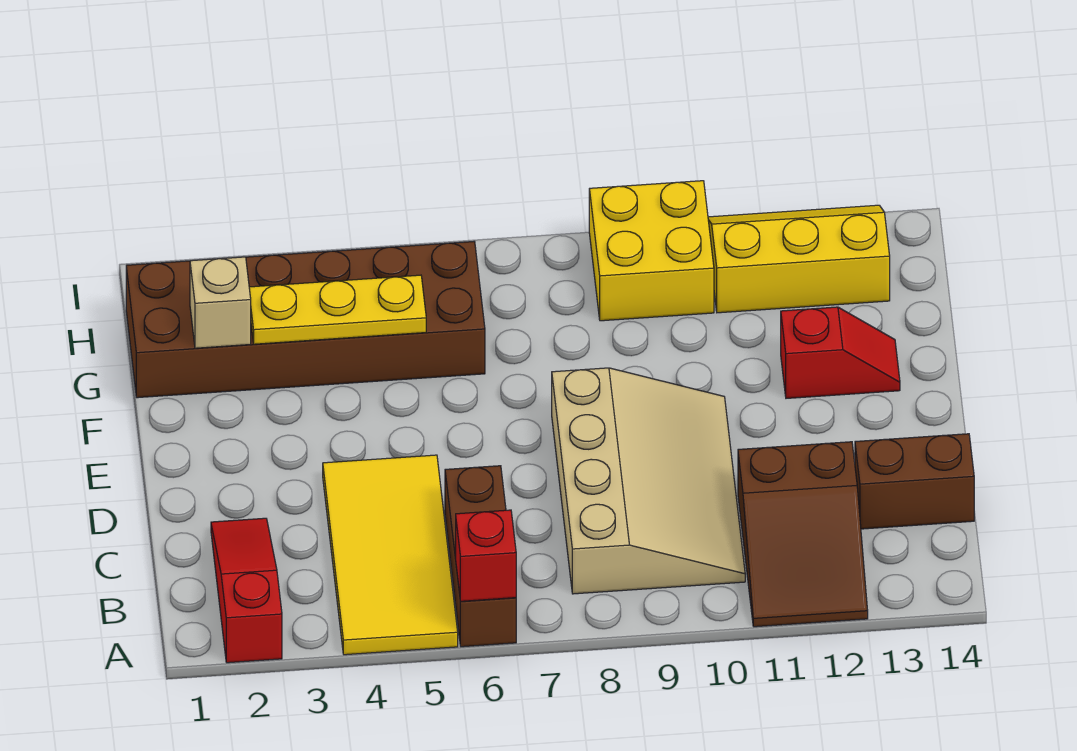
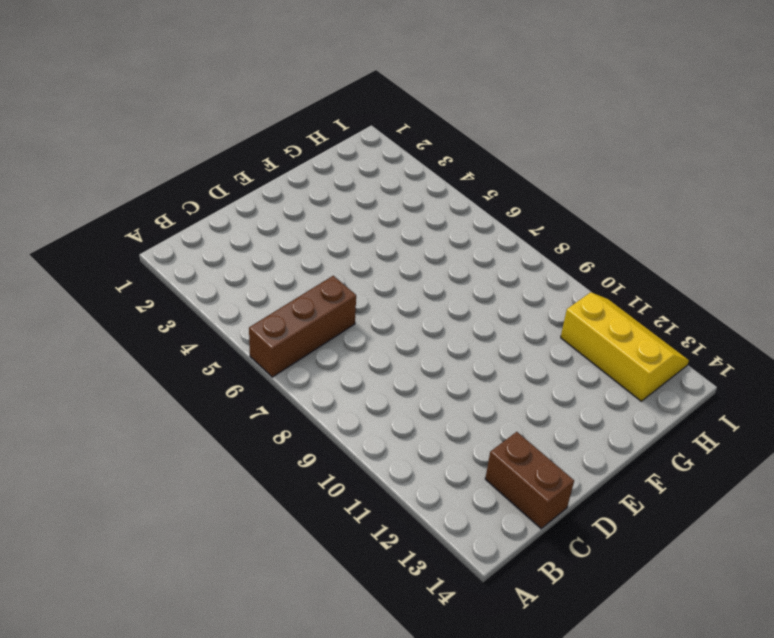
none -> red slope A2:C2 level 1 top A
none -> yellow tile A4:D5 level 1
none -> brown slope A11:C12 level 1 top C

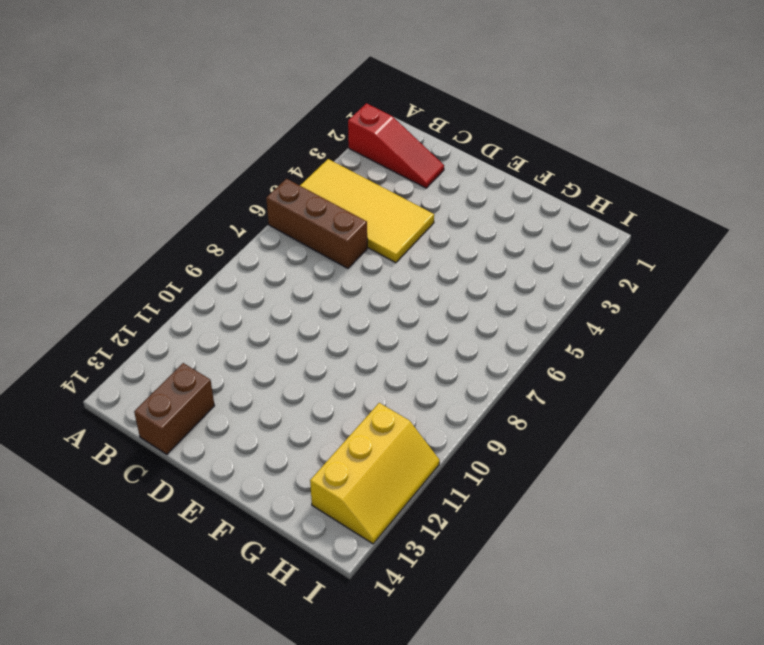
none -> brown slope A11:C12 level 1 top C
none -> tan slope B8:E10 level 1 top 8
none -> red slope F12:F13 level 1 top 12

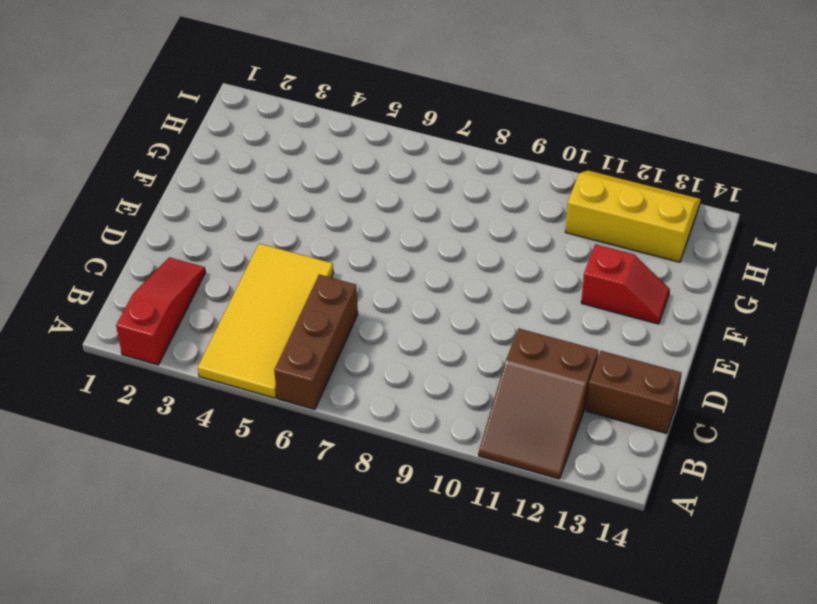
none -> tan slope B8:E10 level 1 top 8
none -> brown brick G1:H6 level 1
none -> yellow brick H9:I10 level 1

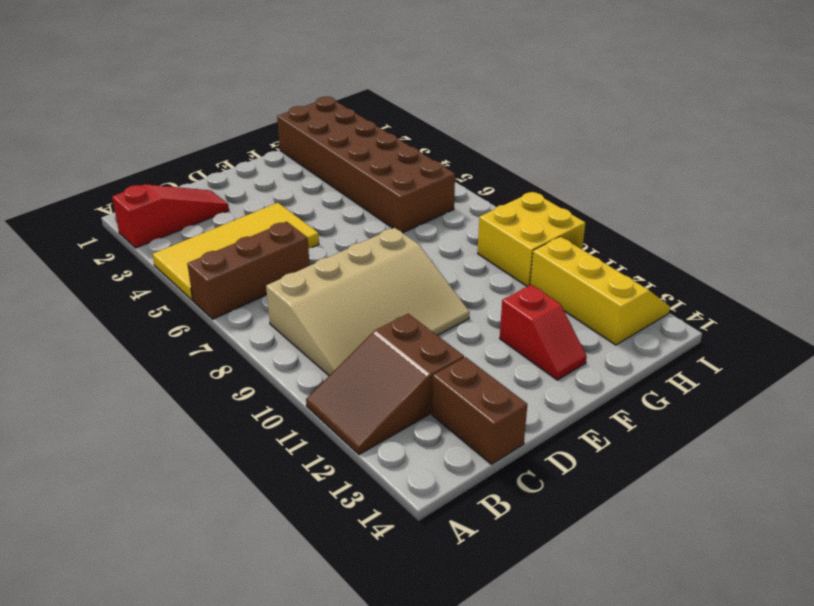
none -> red brick A6 level 2
none -> tan brick G2 level 2
none -> yellow plate G3:G5 level 2

